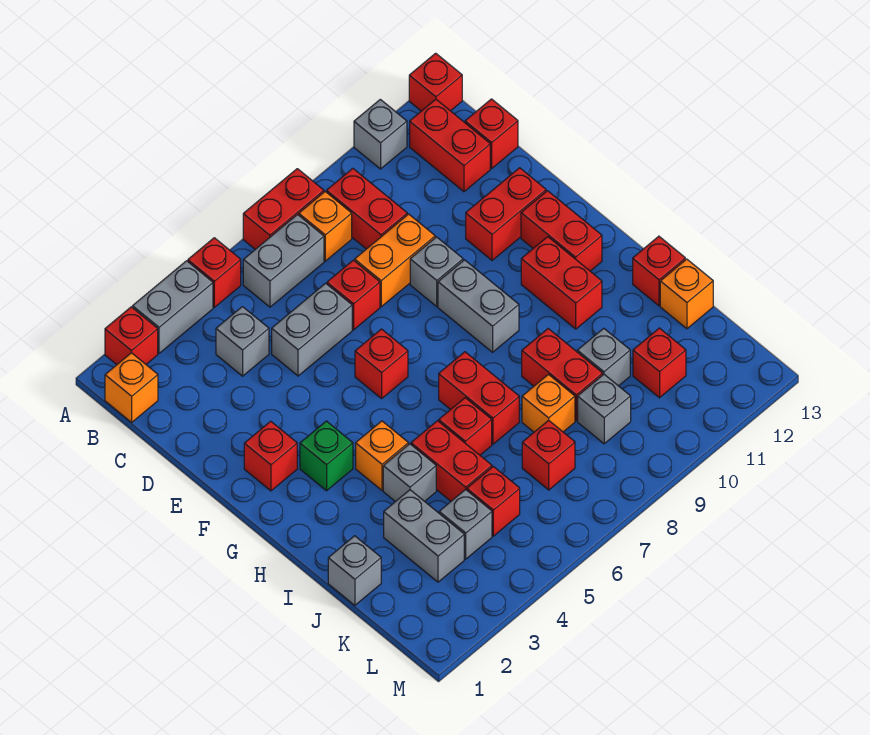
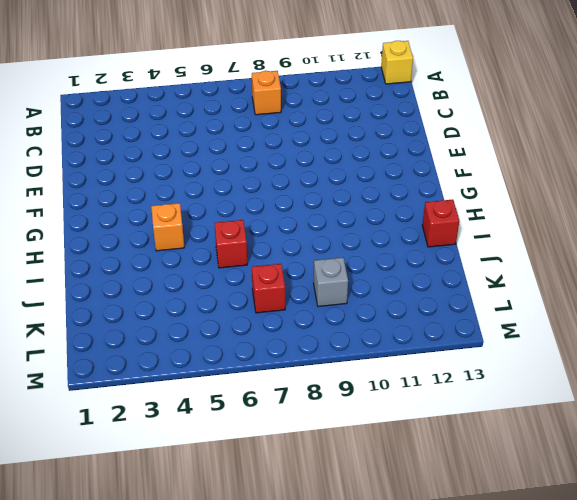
yellow brick A13 level 1 -> red brick A13 level 1
none -> red brick A2 level 1
none -> grey brick A3:A4 level 1
none -> red brick A5 level 1
none -> red brick A7:A8 level 1

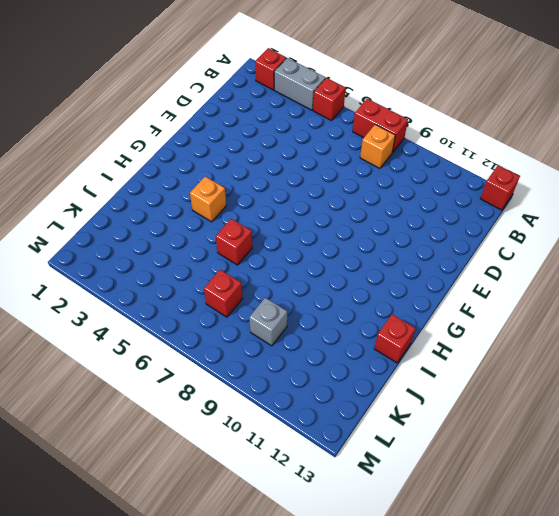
none -> grey brick A11 level 1
none -> orange brick B1 level 1
none -> grey brick B6:B7 level 1
none -> red brick B9:C9 level 1

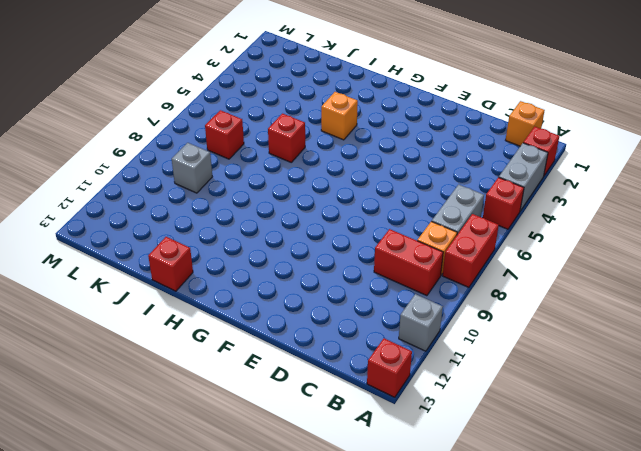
none -> red brick B12:C12 level 1
none -> grey brick C4 level 1
none -> red brick C13 level 1
none -> grey brick D5:D6 level 1

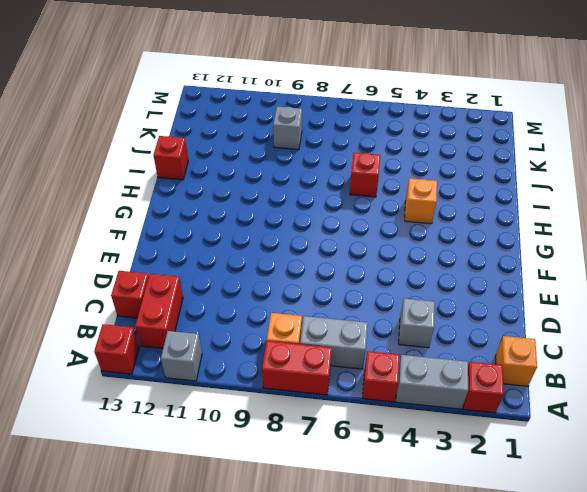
none -> red brick B9:C9 level 1
none -> grey brick D5:D6 level 1
none -> red brick D7 level 1
none -> orange brick D8:D9 level 1

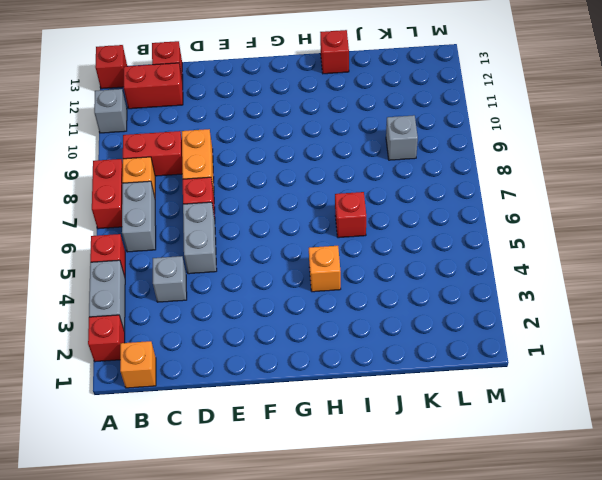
none -> grey brick E9 level 1
none -> red brick E11:E12 level 1
none -> red brick F2 level 1
none -> red brick F6 level 1

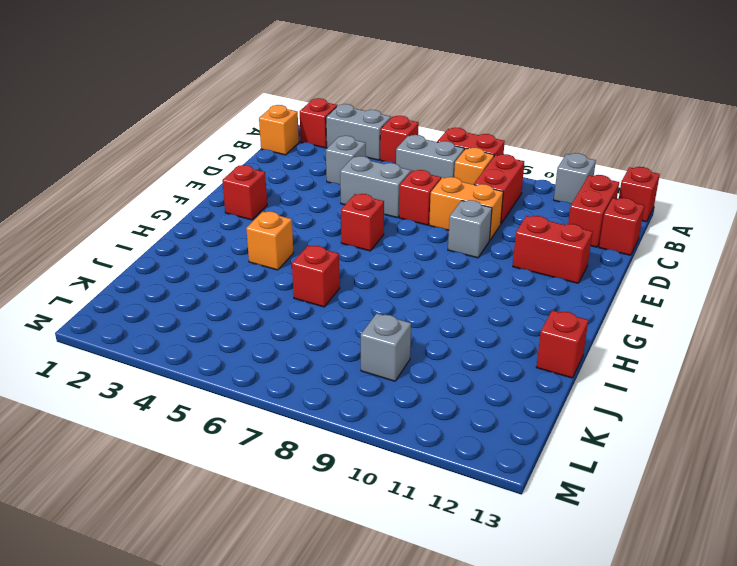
none -> grey brick F9:G9 level 1
none -> red brick F12:G12 level 1
none -> green brick G3 level 1
none -> red brick G11:H11 level 1

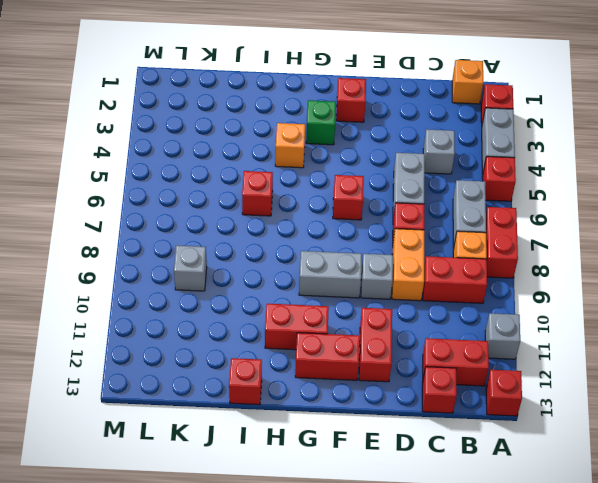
none -> red brick H7:I7 level 1
none -> grey brick I4 level 1
none -> red brick I5:J5 level 1
none -> red brick I9:J9 level 1

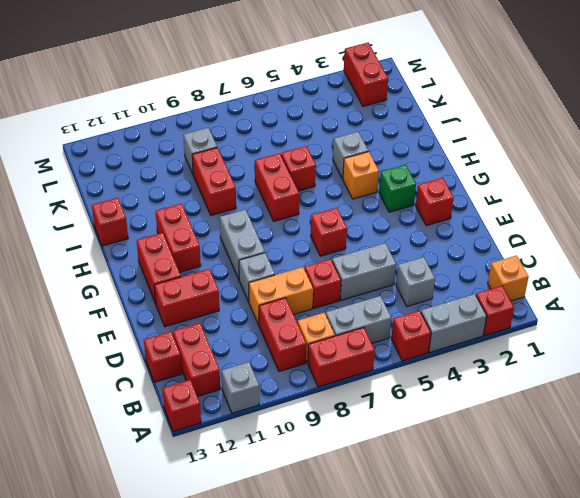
red brick L2:M2 level 1 -> red brick I5:J5 level 1
none -> grey brick J1 level 1
none -> grey brick J3:K3 level 1
none -> orange brick J8 level 1
none -> grey brick J10 level 1

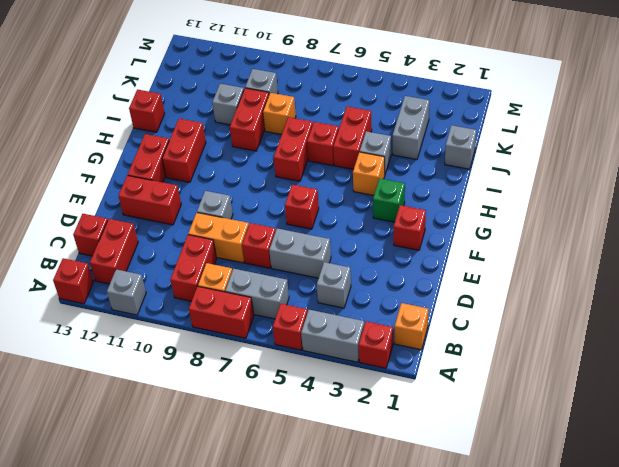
none -> grey brick F9:G9 level 1
none -> orange brick J13 level 1
none -> grey brick K4 level 1
none -> red brick K5 level 1

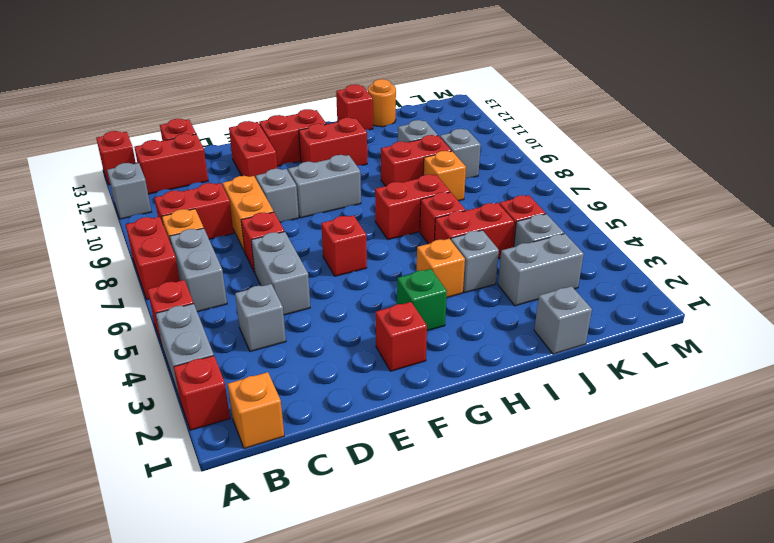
orange round brick J13 level 1 -> orange brick J13 level 1
none -> red brick K7 level 1
none -> red brick K11 level 1

